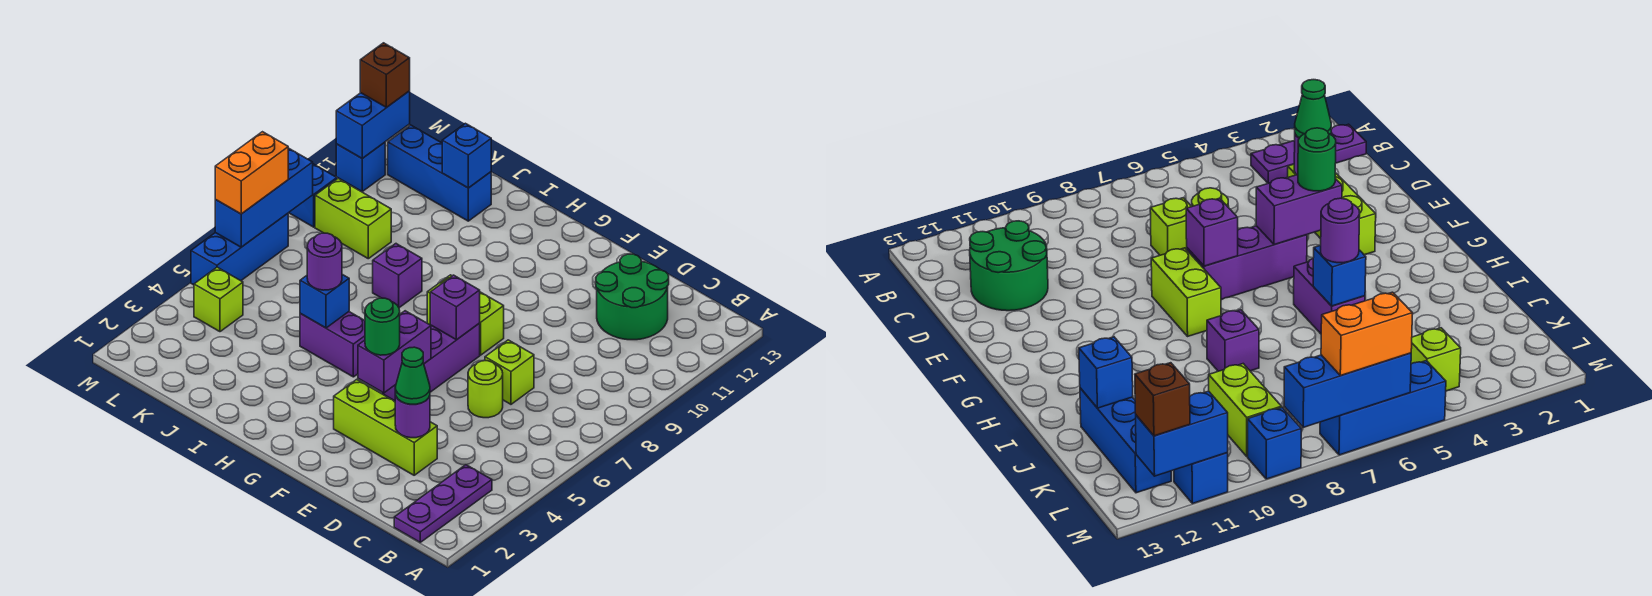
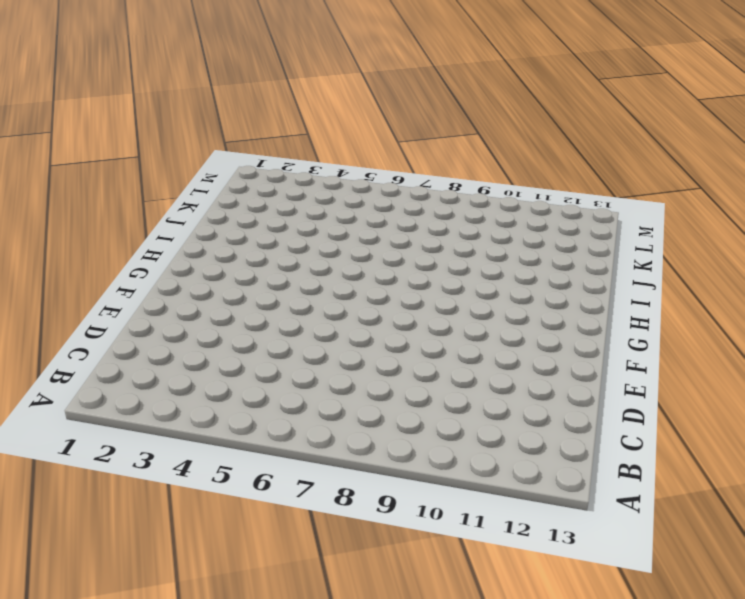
none -> purple plate B1:B3 level 1
none -> green round brick C11:D12 level 1
none -> lime brick D3:F3 level 1

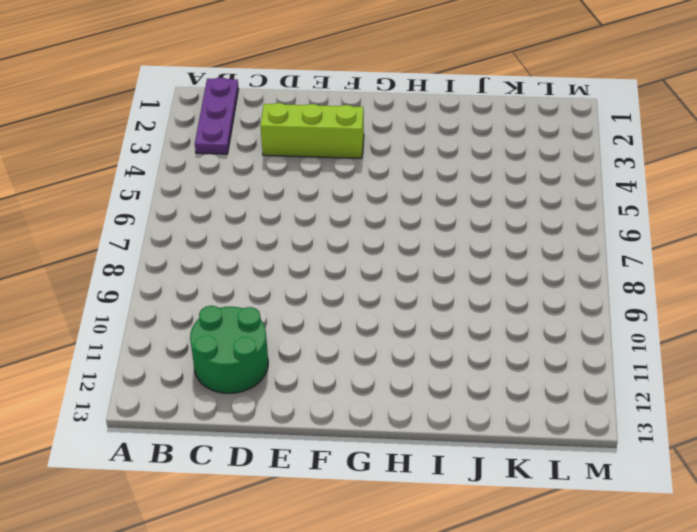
none -> lime round brick D6 level 1
none -> lime brick D7 level 1
none -> purple brick F5:F7 level 1

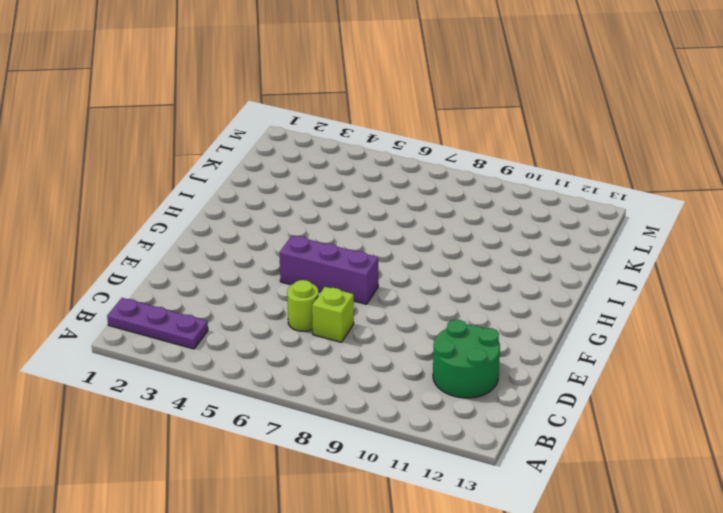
none -> lime brick D3:F3 level 1
none -> lime brick F8:G8 level 1
none -> purple brick H5:I5 level 1

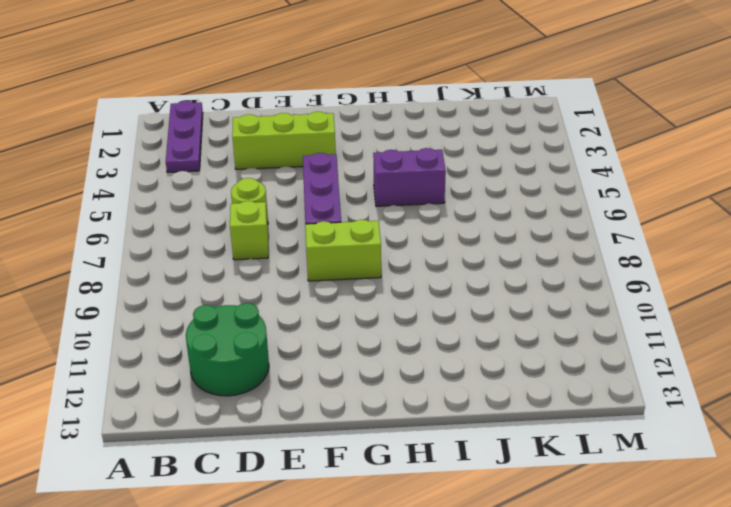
none -> purple brick I8 level 1
none -> blue brick J12:L12 level 1
none -> lime brick K9:L9 level 1

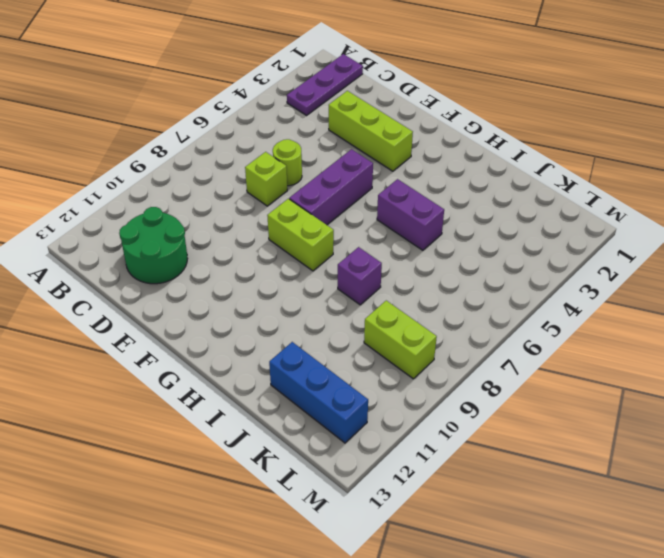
none -> lime brick L4 level 1
none -> blue brick M5:M7 level 1
none -> blue brick M9 level 1

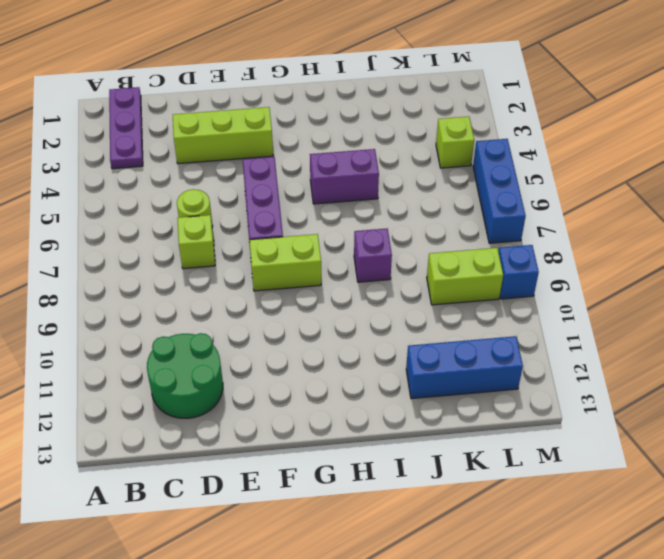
none -> blue brick M11 level 1
none -> purple round brick D3 level 2
none -> purple brick F4:F5 level 2

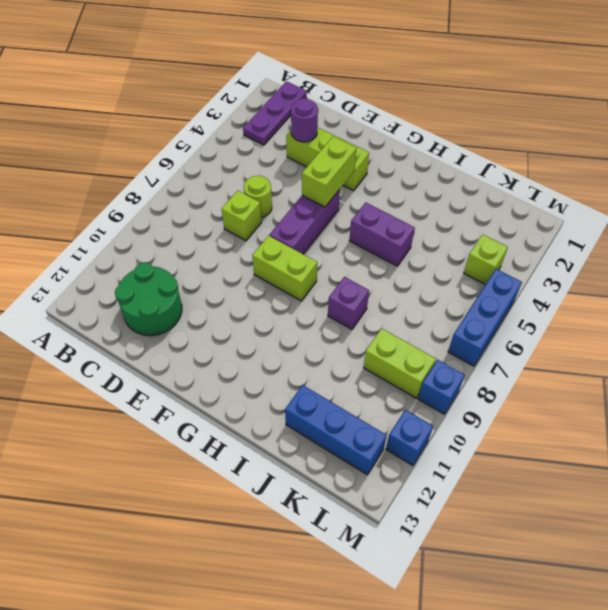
lime brick F4:F5 level 2 -> purple brick F4:F5 level 2
none -> purple brick F7 level 2
none -> blue brick I5 level 2
none -> blue brick J12 level 2

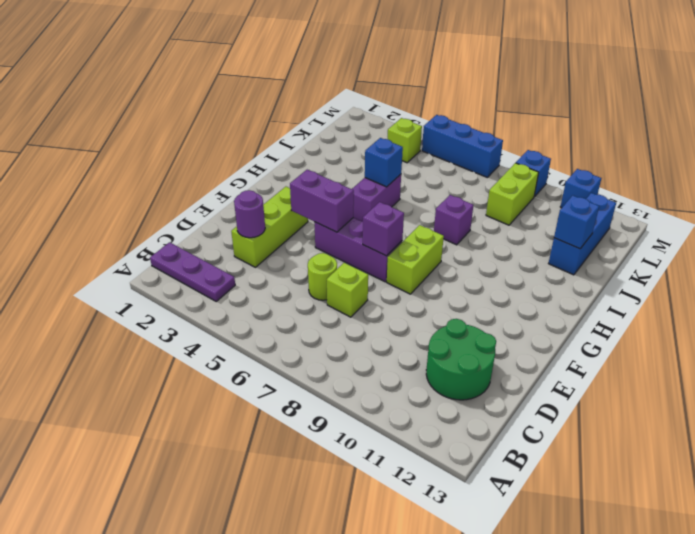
none -> blue brick M6:M8 level 2
none -> blue brick M11:M12 level 2
none -> green cone D3 level 3

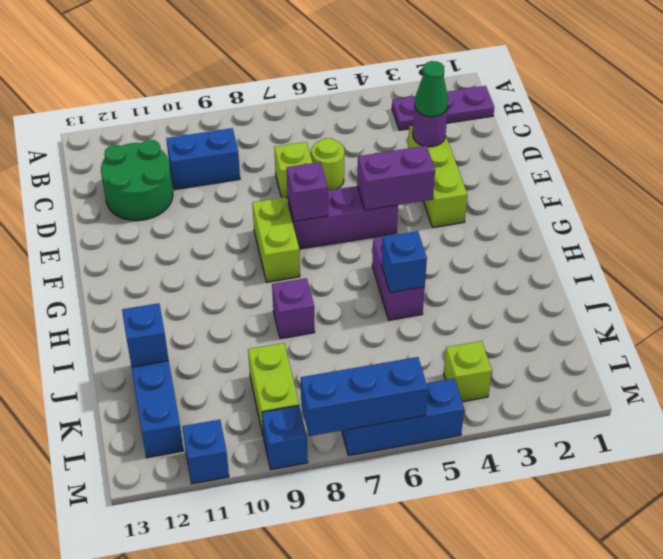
blue brick C9:C10 level 1 -> blue brick M11:M12 level 2
none -> green round brick F4 level 3
none -> purple round brick I5 level 3
none -> orange brick M6:M7 level 3

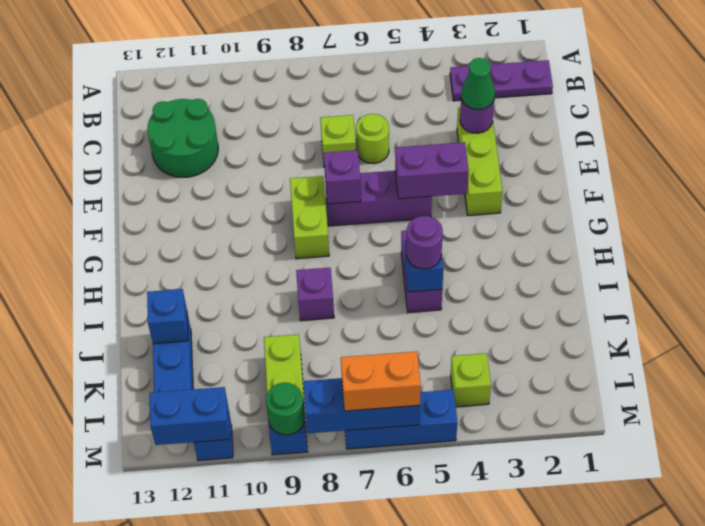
green round brick M9 level 2 -> green round brick F4 level 3
none -> brown brick M12 level 3

